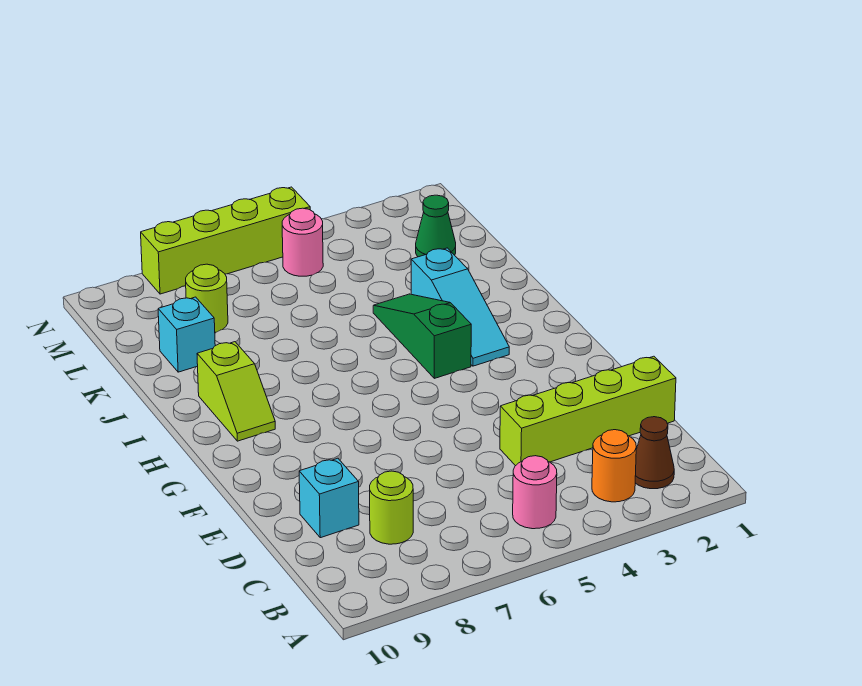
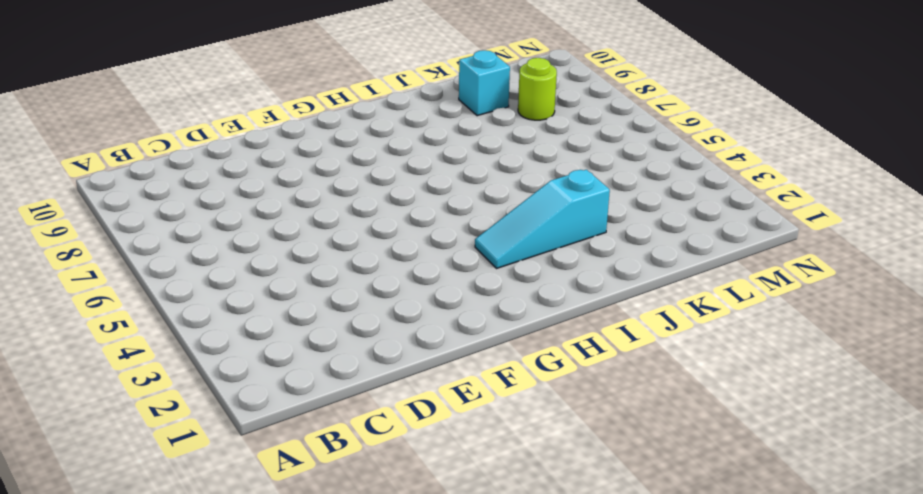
none -> brown cone B2 level 1
none -> orange round brick B3 level 1
none -> pink round brick B5 level 1

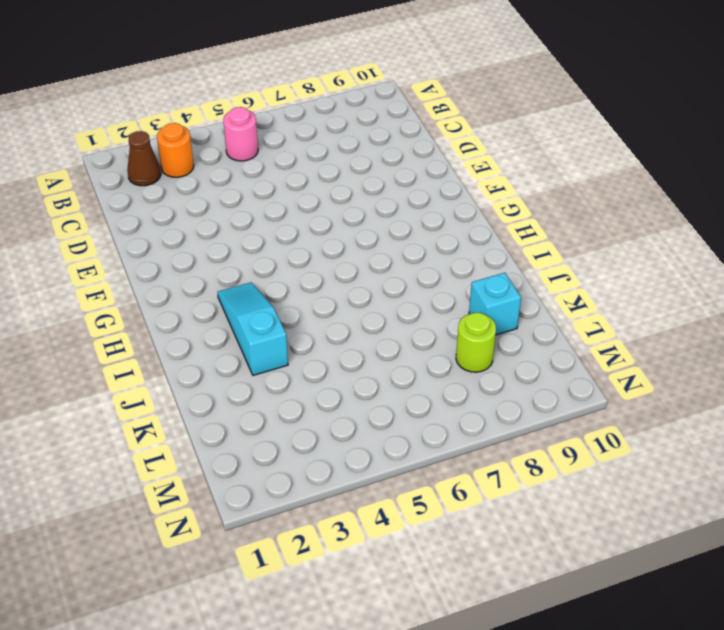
none -> lime round brick C8 level 1
none -> lime brick D1:D4 level 1
none -> cyan brick D9 level 1

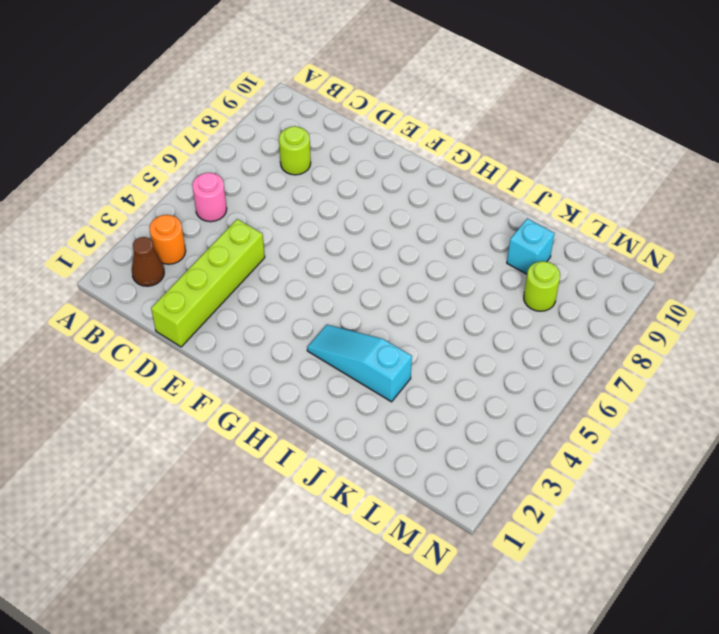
none -> cyan brick D9 level 1
none -> green slope H4:J4 level 1 top H
none -> lime slope H9:I9 level 1 top I

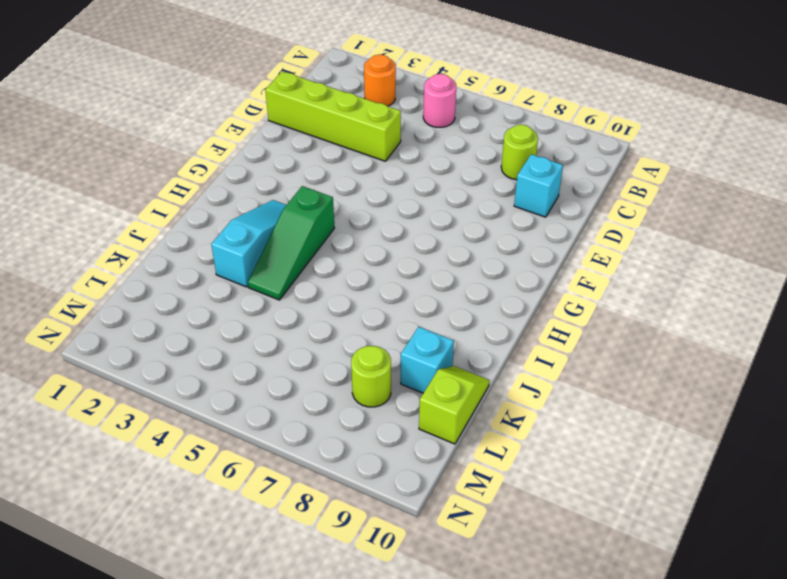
lime slope K10:L10 level 1 top L -> lime slope H9:I9 level 1 top I
none -> brown cone B2 level 1
none -> green cone L2 level 1
none -> pink round brick M5 level 1

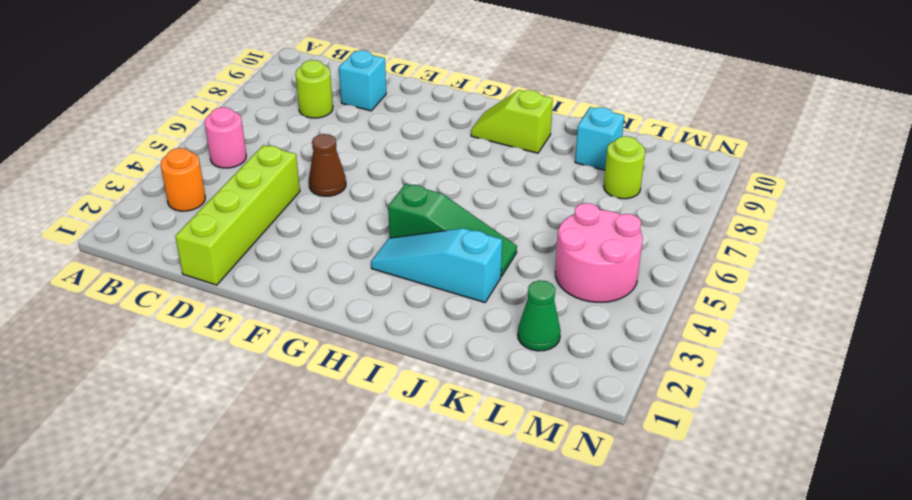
brown cone E5 level 1 -> brown cone B2 level 1
pink round brick L4:M5 level 1 -> pink round brick M5 level 1
none -> lime brick N5:N8 level 1

